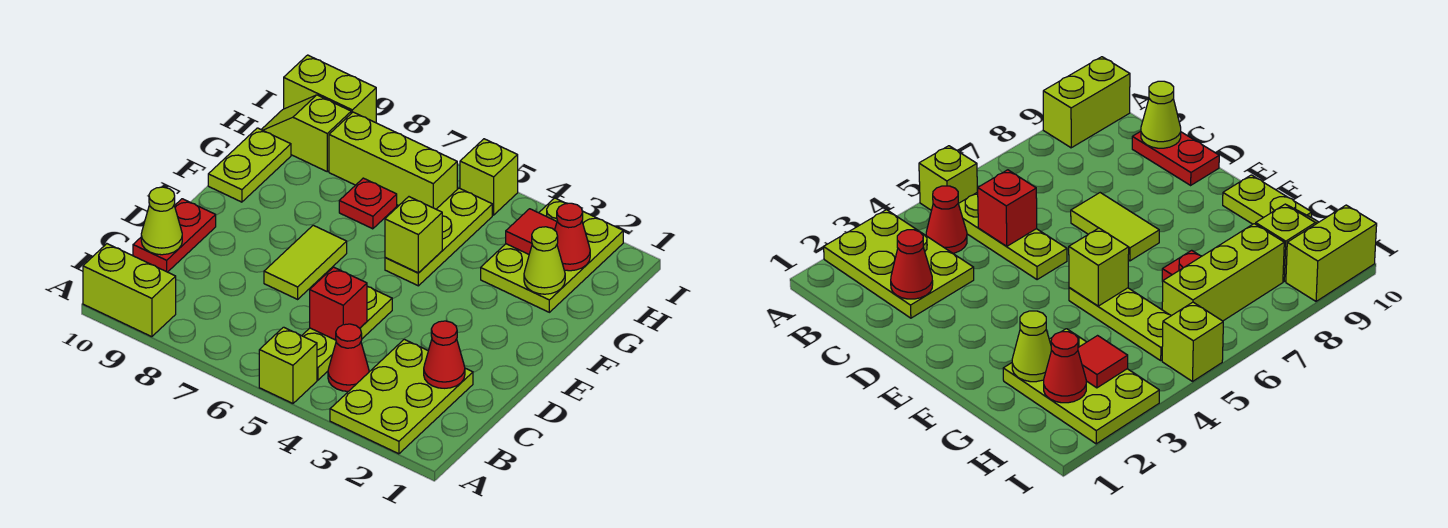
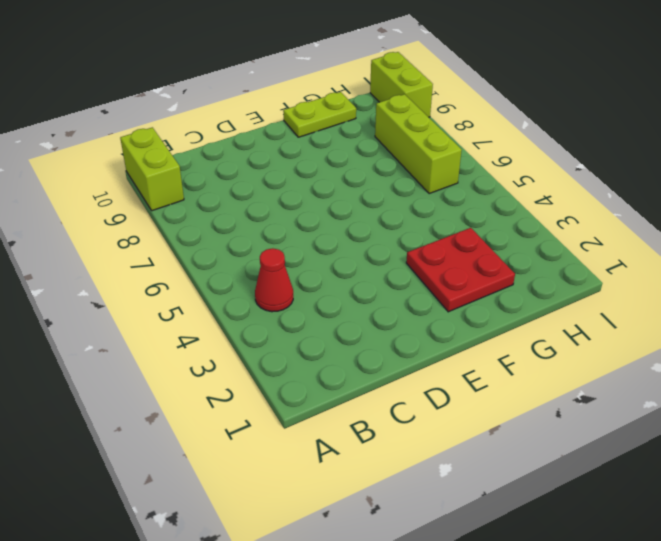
red plate F2:G3 level 1 -> lime plate G2:I3 level 1
none -> lime plate A2:C3 level 1
none -> lime brick A5 level 1
none -> lime plate B5:D5 level 1

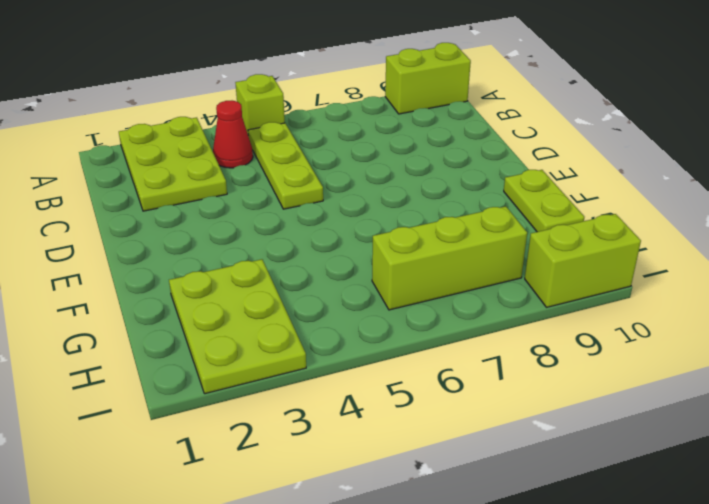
none -> red plate C10:D10 level 1
none -> lime tile D7:E7 level 1
none -> lime plate F5:H5 level 1

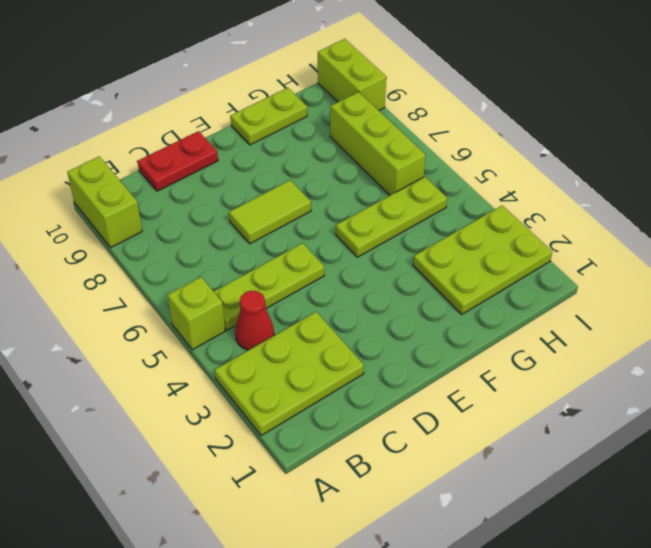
none -> red plate G7 level 1
none -> lime slope H9:H10 level 1 top 9
none -> lime brick I5 level 1

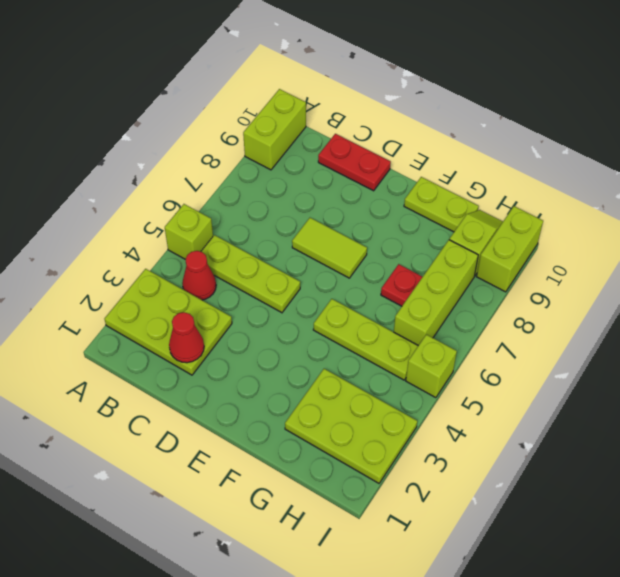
none -> red brick C5 level 2
none -> lime cone C10 level 2
none -> lime brick F5 level 2

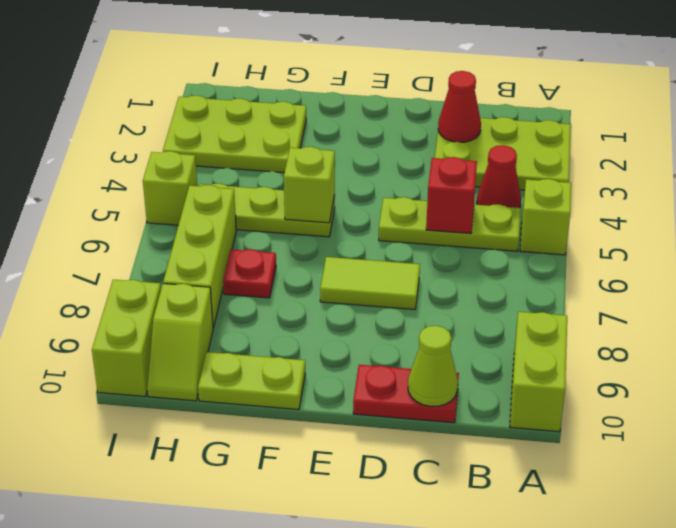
none -> lime cone G2 level 2
none -> red cone H2 level 2
none -> red tile H3 level 2

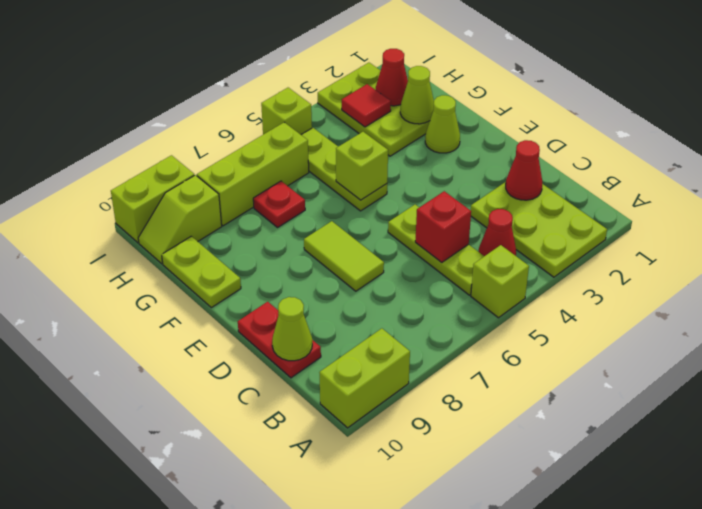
lime cone F2 level 1 -> none

